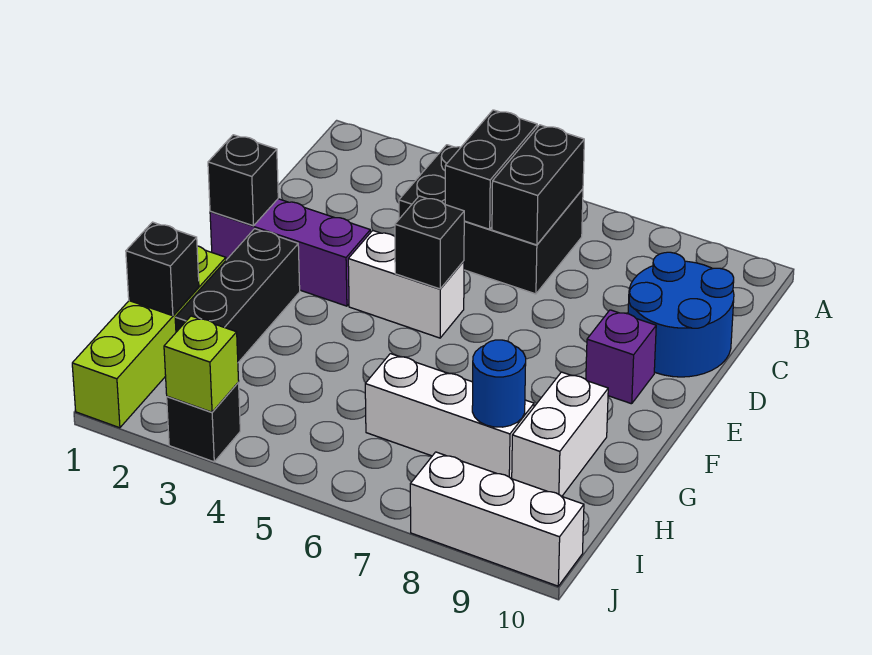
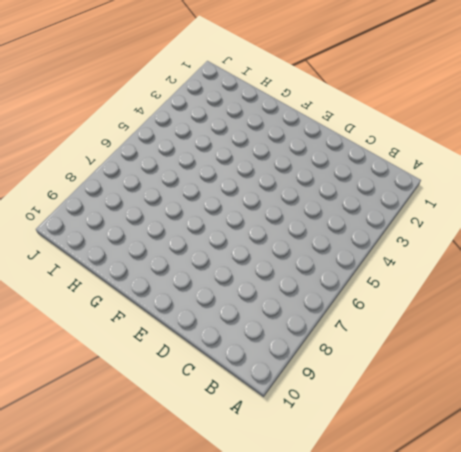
none -> black brick B4:C6 level 1
none -> blue round brick C9:D10 level 1
none -> purple brick E1:E3 level 1

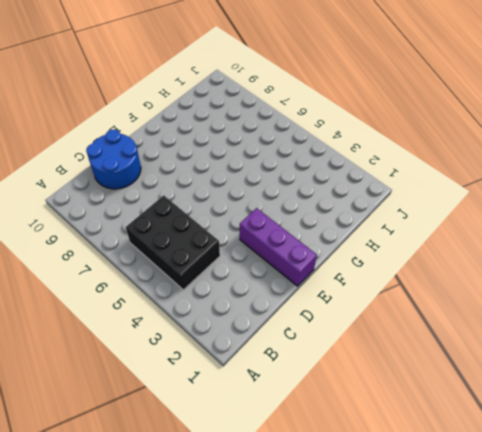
none -> white brick E4:E5 level 1
none -> purple brick E9 level 1
none -> black brick F2:H2 level 1

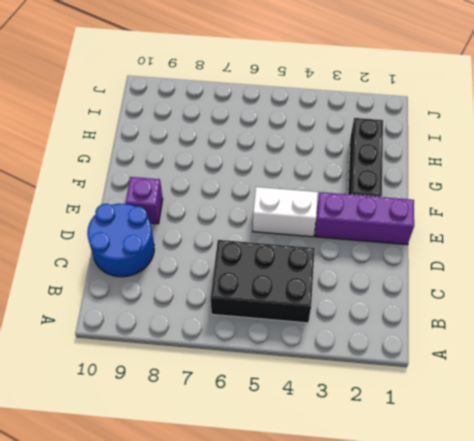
none -> lime brick G1:J1 level 1
none -> white brick G9:H9 level 1
none -> white brick H6:H8 level 1

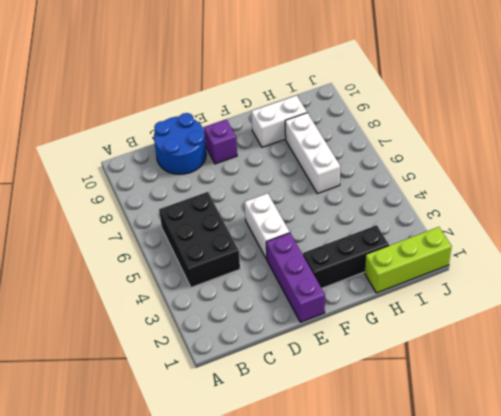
lime brick H1:J1 level 1 -> lime brick G1:J1 level 1
none -> black brick J3 level 1
none -> white brick J8:J10 level 1
none -> black brick B5:C5 level 2

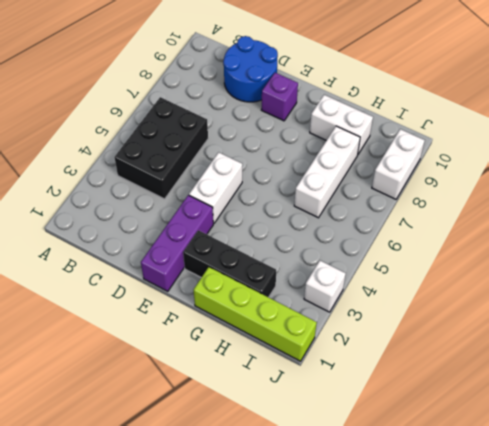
white brick J3 level 1 -> black brick J3 level 1
white brick J8:J9 level 1 -> white brick J8:J10 level 1
none -> black brick B5:C5 level 2
none -> black brick B6:C6 level 2
none -> black brick E1 level 2

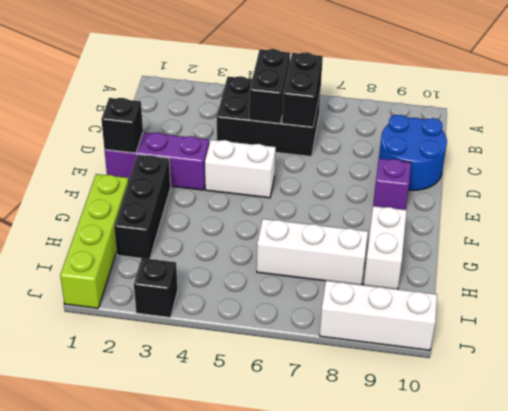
none -> black brick E5 level 2
none -> black brick H1 level 2
none -> blue round brick H8 level 2

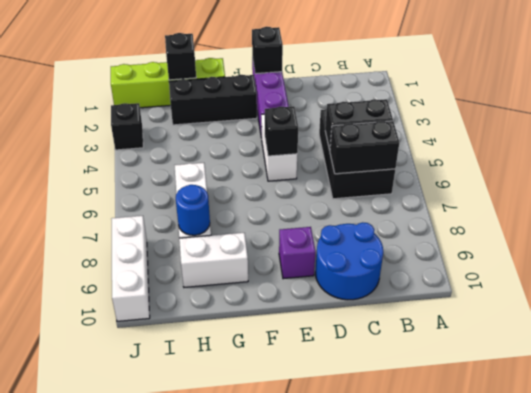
none -> lime brick J3 level 2

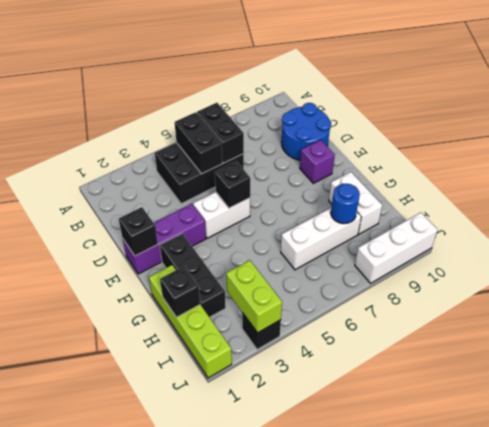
lime brick I3:J3 level 2 -> lime brick J3 level 2

